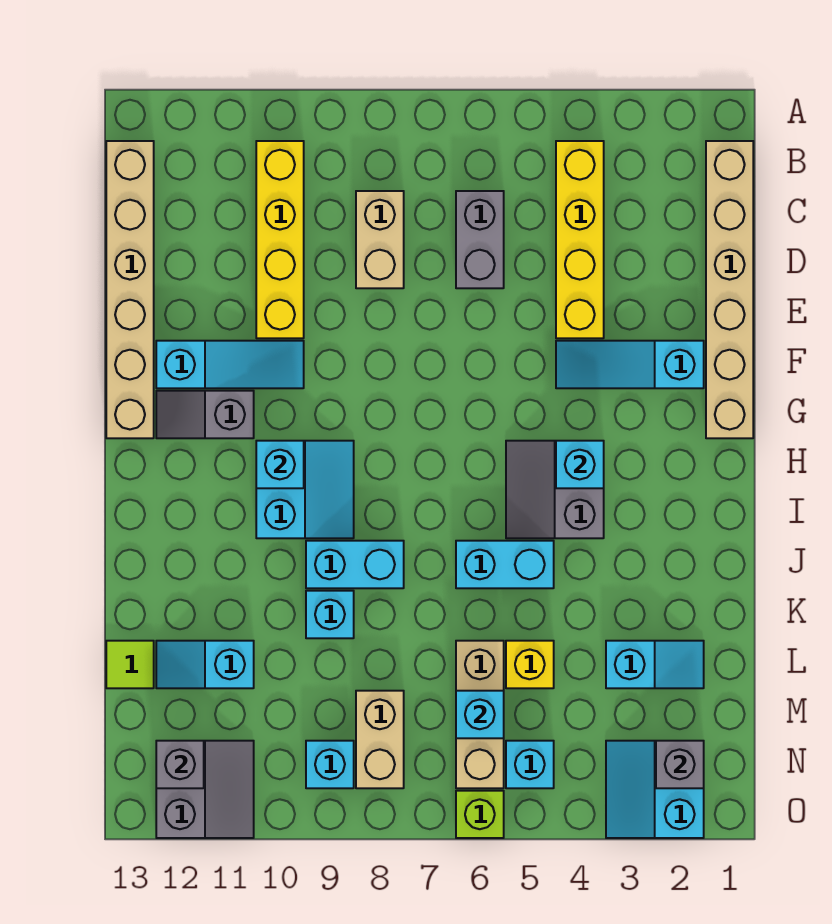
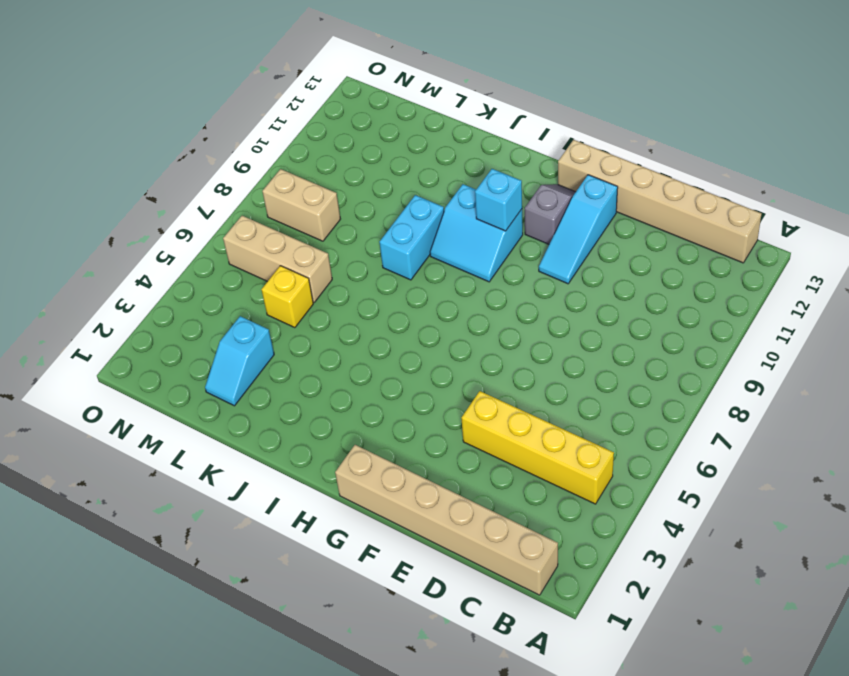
none -> yellow brick B10:E10 level 1
none -> grey brick C6:D6 level 1
none -> tan brick C8:D8 level 1
none -> cyan slope F2:F4 level 1 top 2

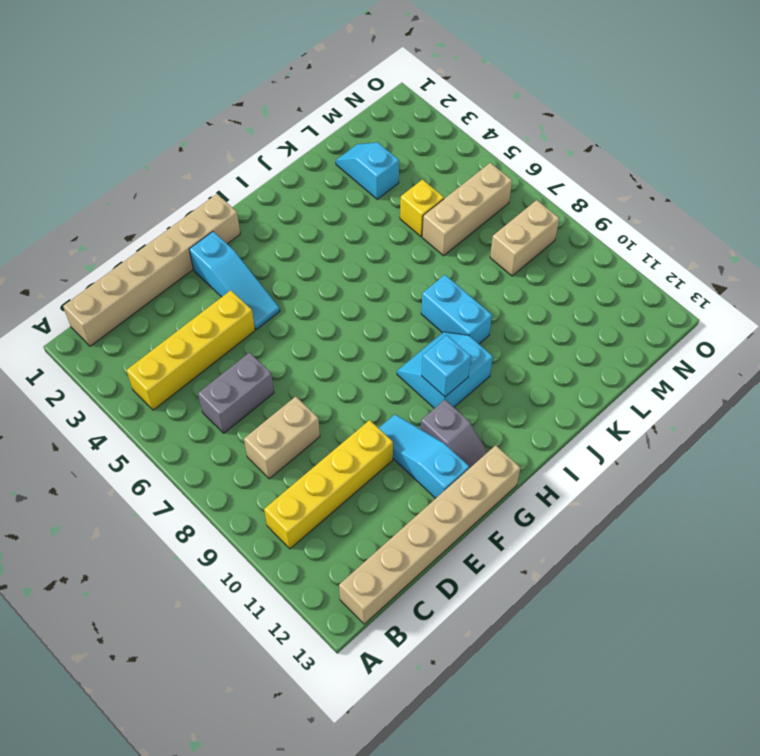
none -> grey slope H4:I5 level 1 top 4
none -> cyan brick J5:J6 level 1
none -> cyan brick K9 level 1
none -> cyan slope L11:L12 level 1 top 11

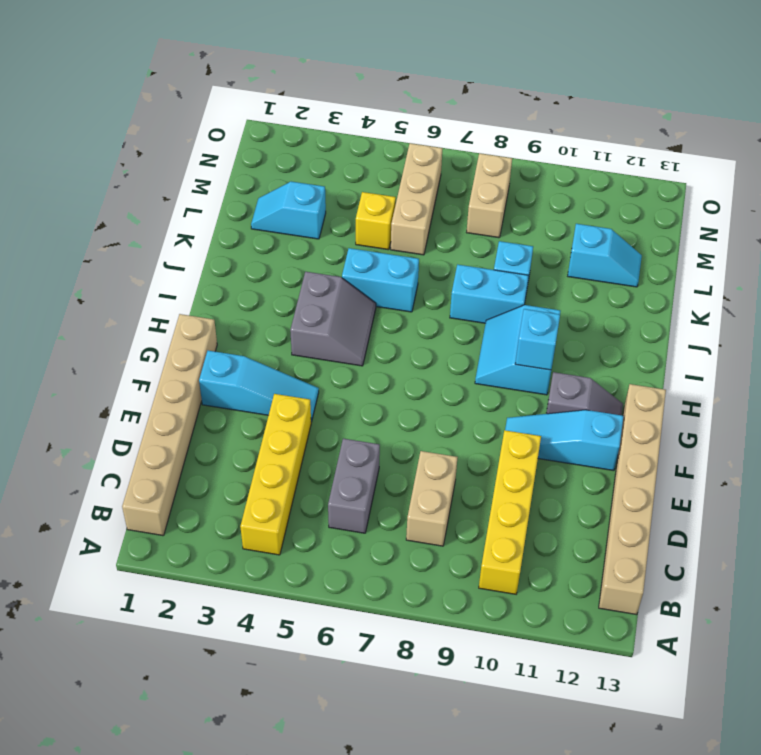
none -> lime tile L13 level 1
none -> cyan slope N2:O3 level 1 top 2
none -> cyan brick N5 level 1
none -> cyan brick N9 level 1

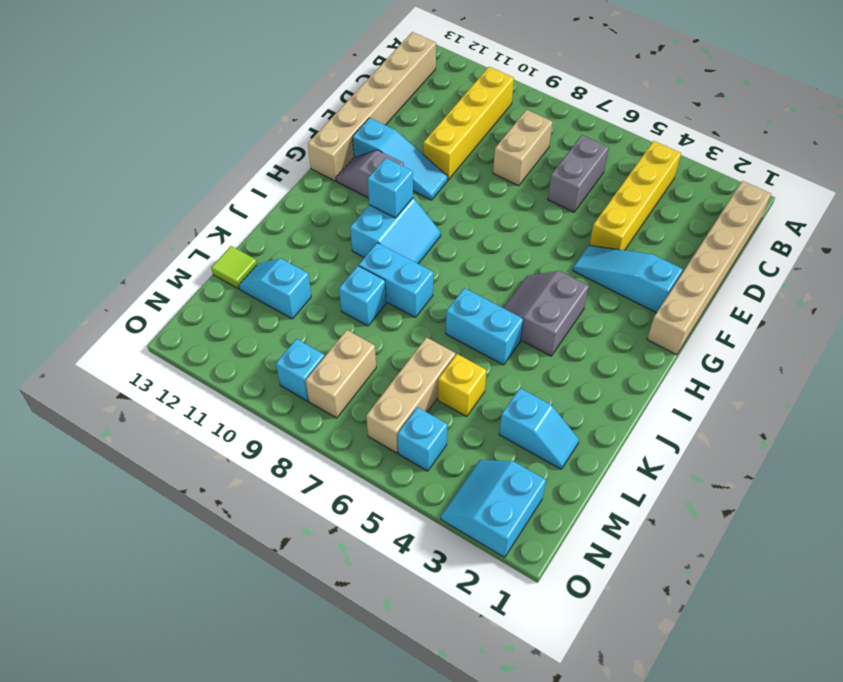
none -> grey slope N11:O12 level 1 top 12
none -> lime brick O6 level 1
none -> cyan brick H4 level 2
none -> cyan brick M6 level 2

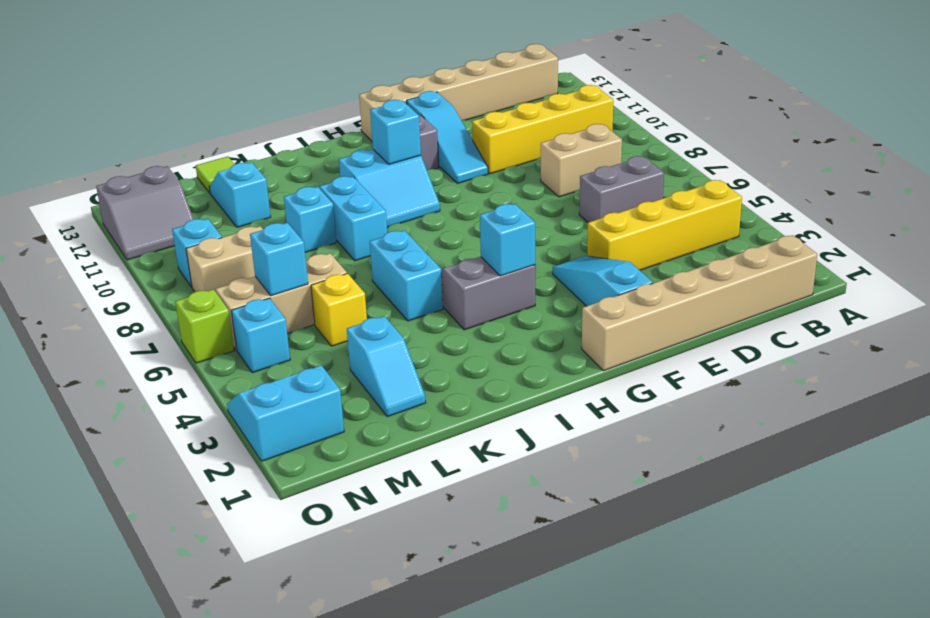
none -> grey brick N2 level 2
none -> grey brick N12 level 2

